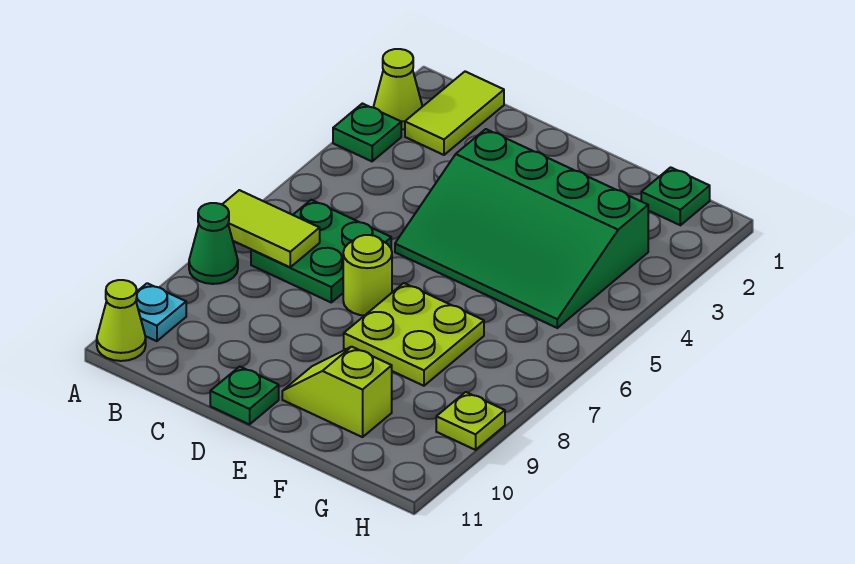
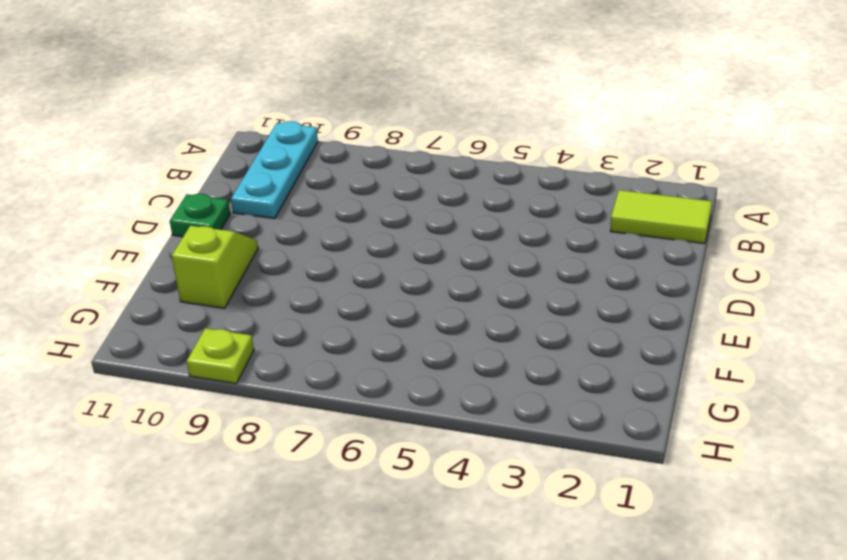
cyan plate A10:C10 level 1 -> cyan plate A10 level 1
none -> lime cone A2 level 1
none -> green plate A3 level 1
none -> green cone A8 level 1

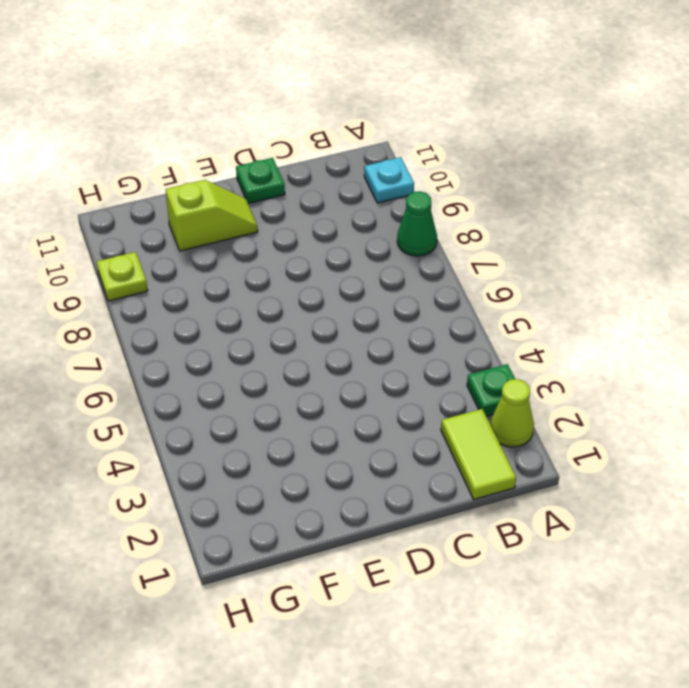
none -> lime cone A11 level 1
none -> green plate B6:C7 level 1
none -> green slope D3:G5 level 1 top 3

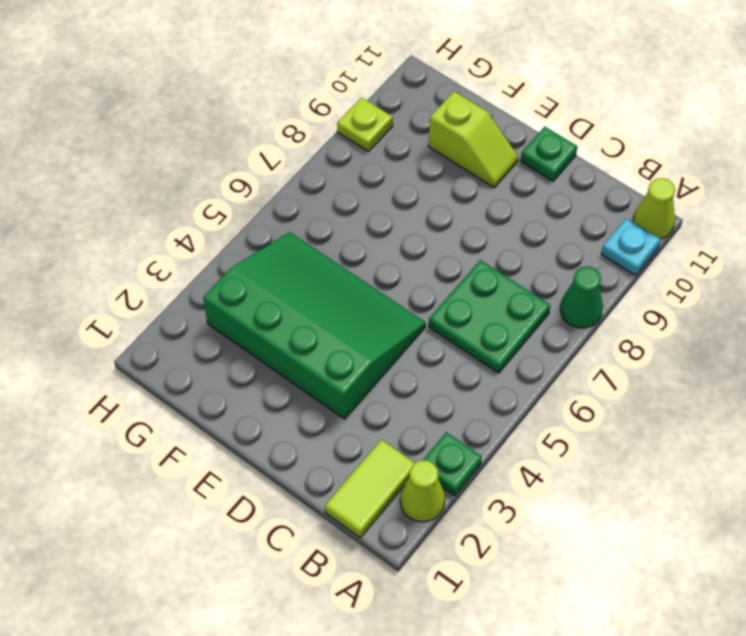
none -> lime round brick D7 level 1
none -> lime plate E7:F8 level 1
none -> green plate G1 level 1

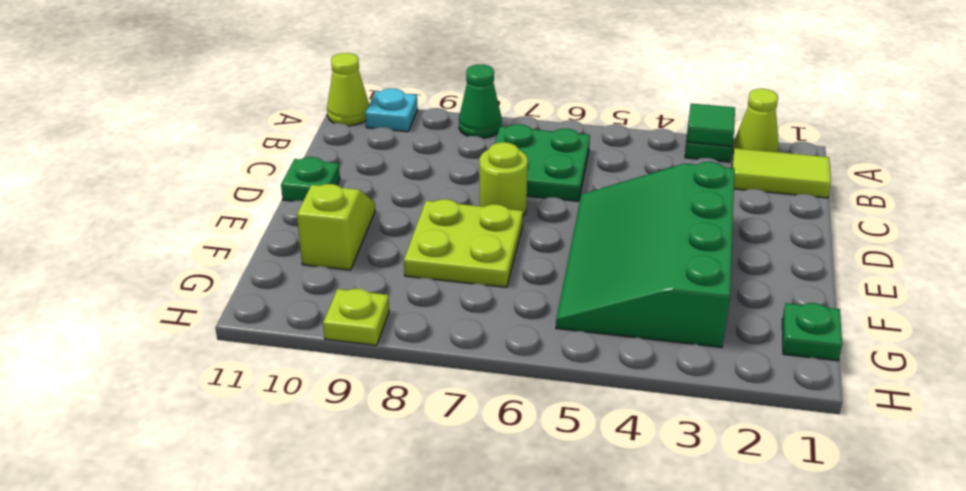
green tile A3 level 2 -> none
none -> lime tile A7:B7 level 2

